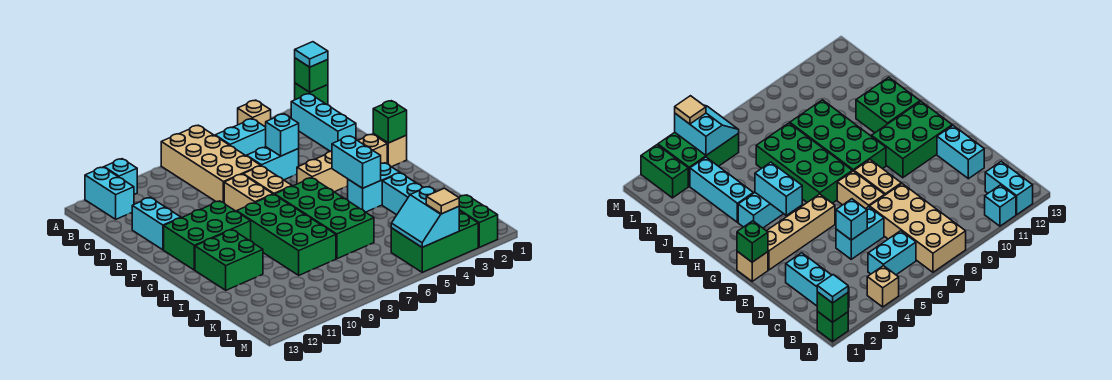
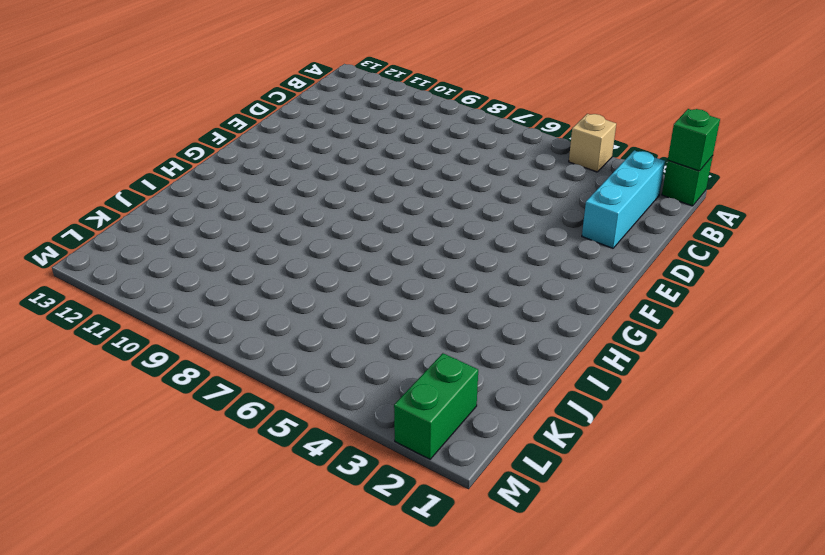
none -> tan brick A7:D8 level 1
none -> cyan brick A11 level 1
none -> cyan brick A12:B12 level 1

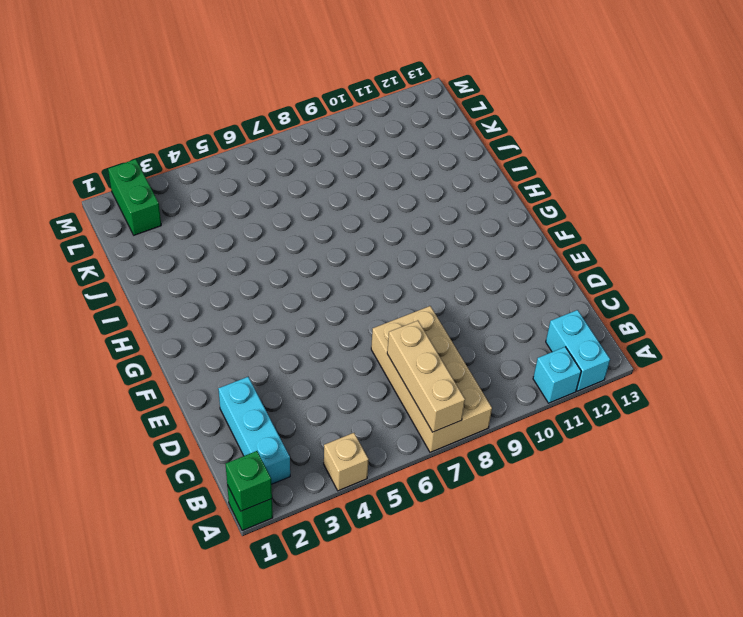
tan brick A7:C7 level 2 -> none
none -> cyan brick B5:B6 level 1
none -> cyan brick D5:D6 level 1
none -> cyan brick D12:E12 level 1

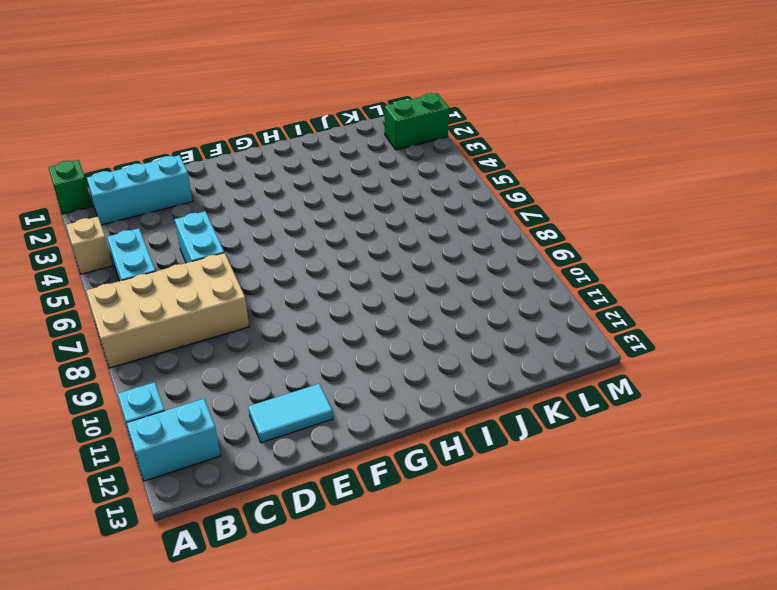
cyan tile D12:E12 level 1 -> cyan brick D12:E12 level 1
none -> tan brick E7:F7 level 1
none -> tan brick E8:F8 level 1
none -> tan brick F1 level 1

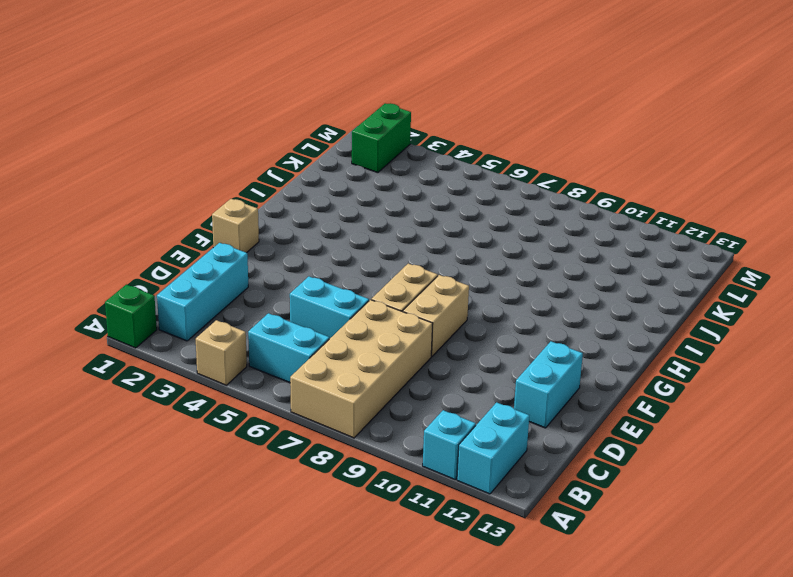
none -> tan brick F2:F5 level 1
none -> green brick F10:G12 level 1
none -> green brick G6:J7 level 1

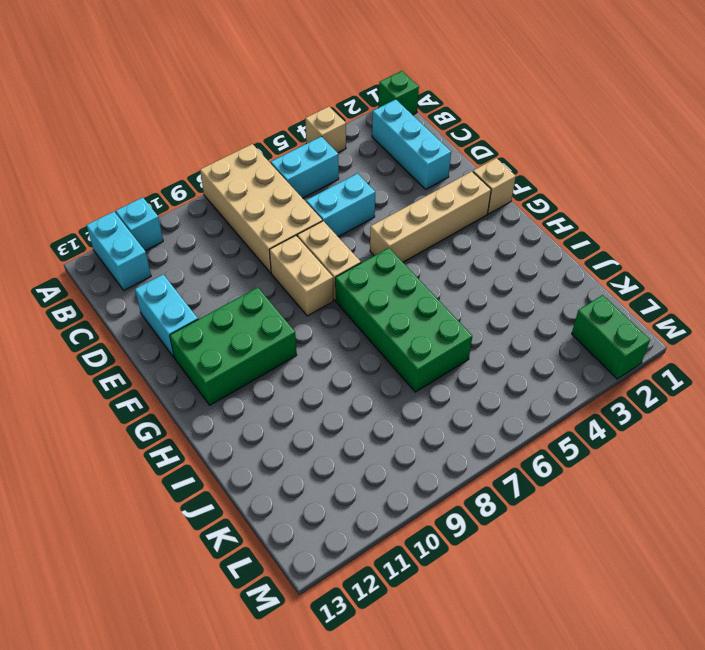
none -> green brick G8:J9 level 1
none -> cyan brick H3:H4 level 1
none -> green brick H11:I12 level 1

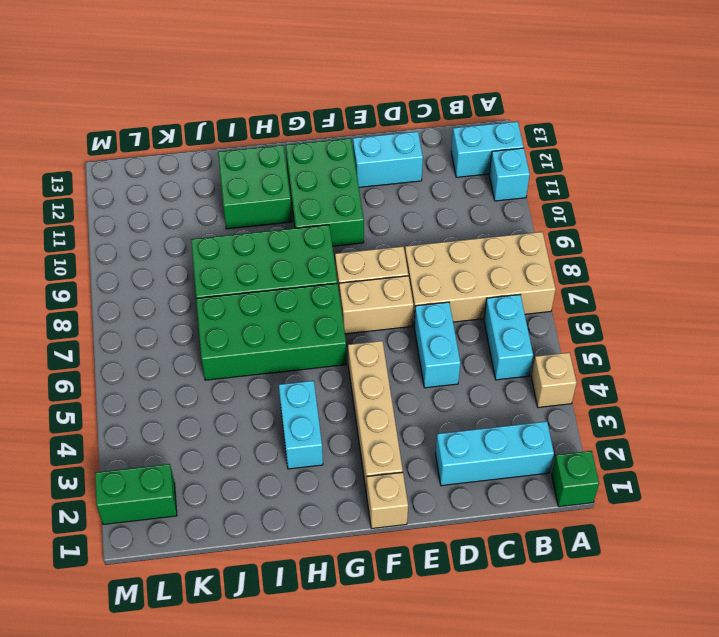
none -> cyan brick I3:K3 level 1
none -> green brick L3:M5 level 1
none -> green brick A1 level 2

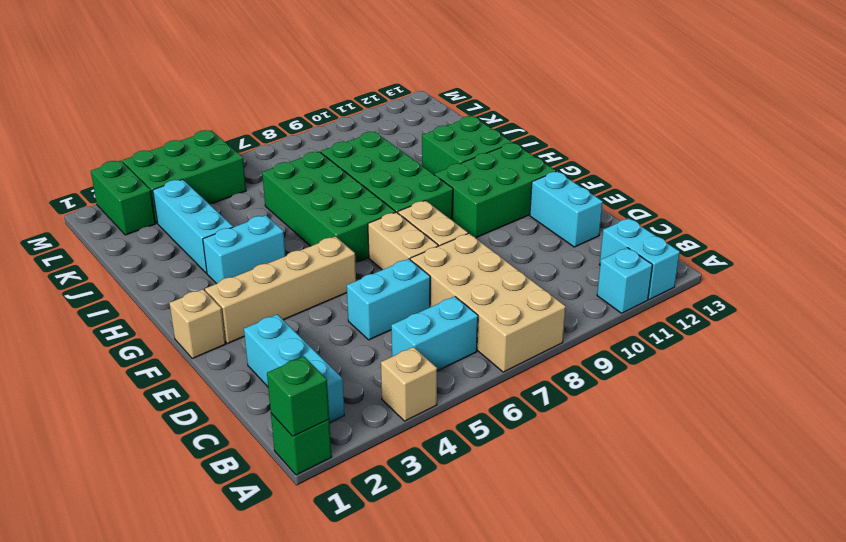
none -> cyan brick D5 level 2
none -> green brick F1 level 2
none -> cyan brick G4:H4 level 2

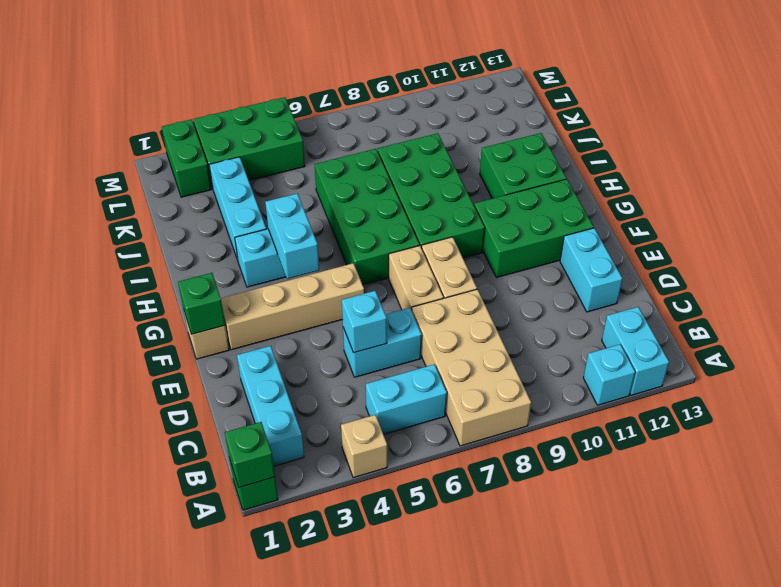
none -> cyan slope L4:M5 level 2 top 4
none -> cyan tile A1 level 3
none -> tan tile M4 level 3

